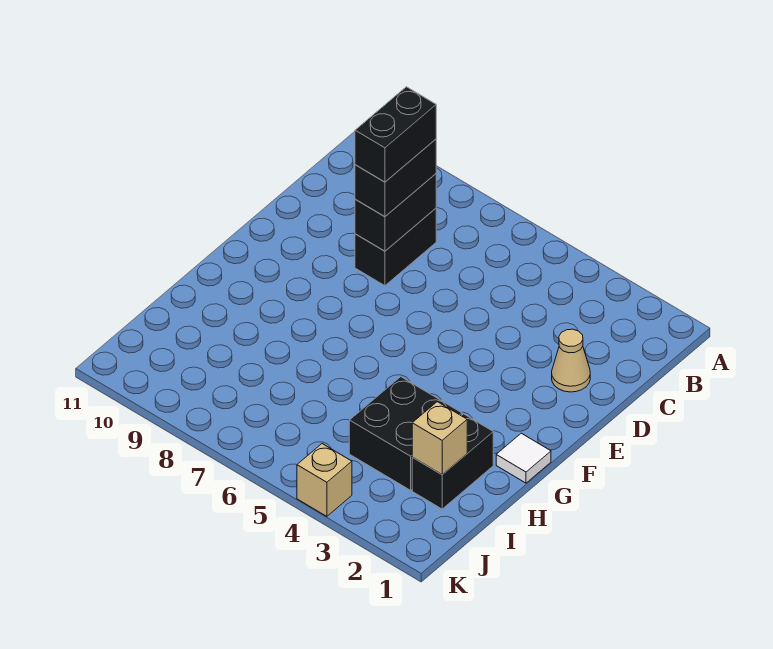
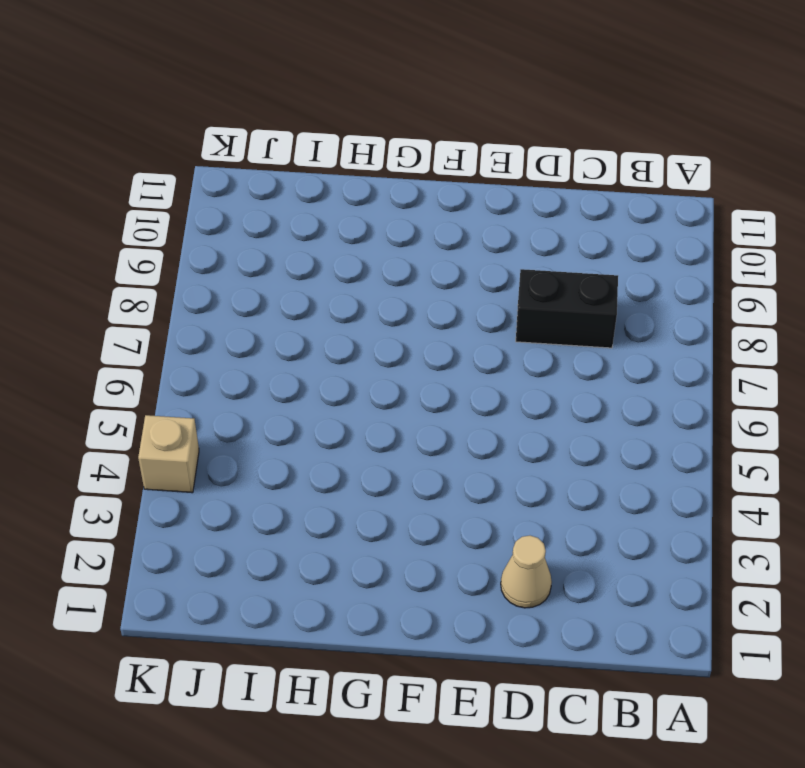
none -> white tile G1 level 1
none -> black brick H2:I2 level 1

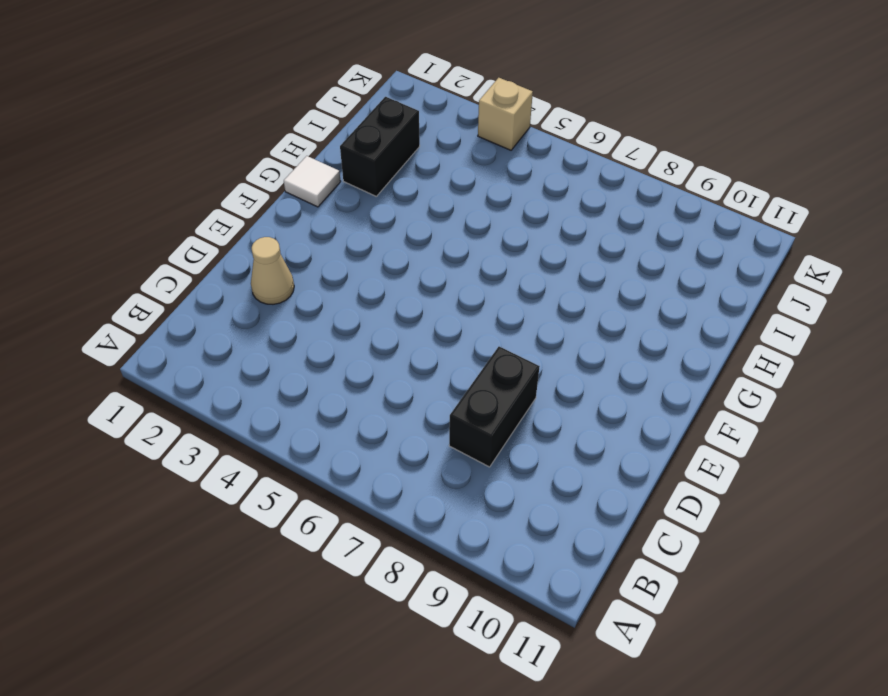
none -> black brick H3:I4 level 1
none -> black brick C8:D8 level 2

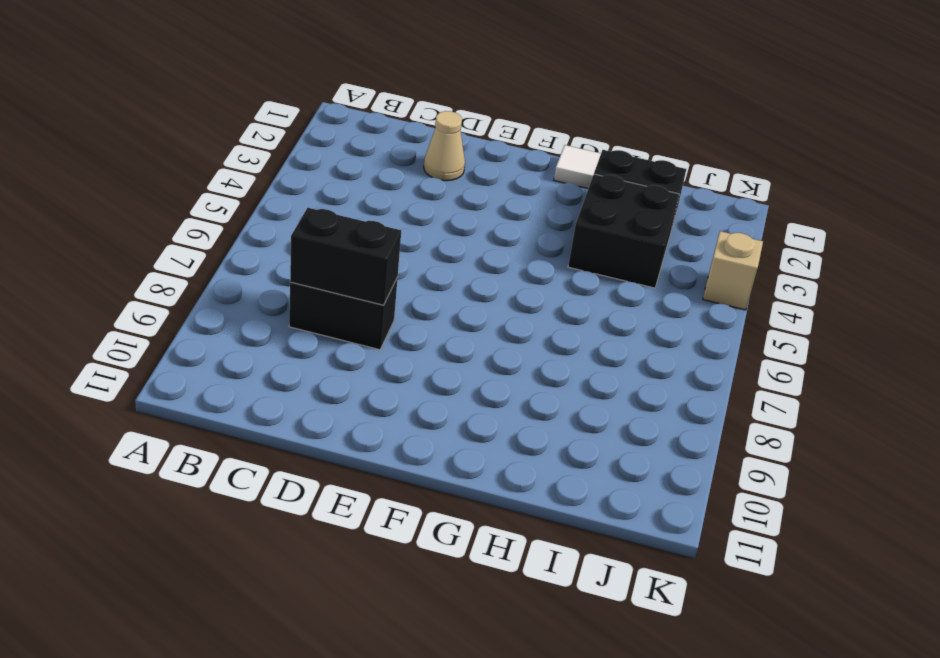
none -> tan brick I2 level 2
none -> black brick C8:D8 level 3

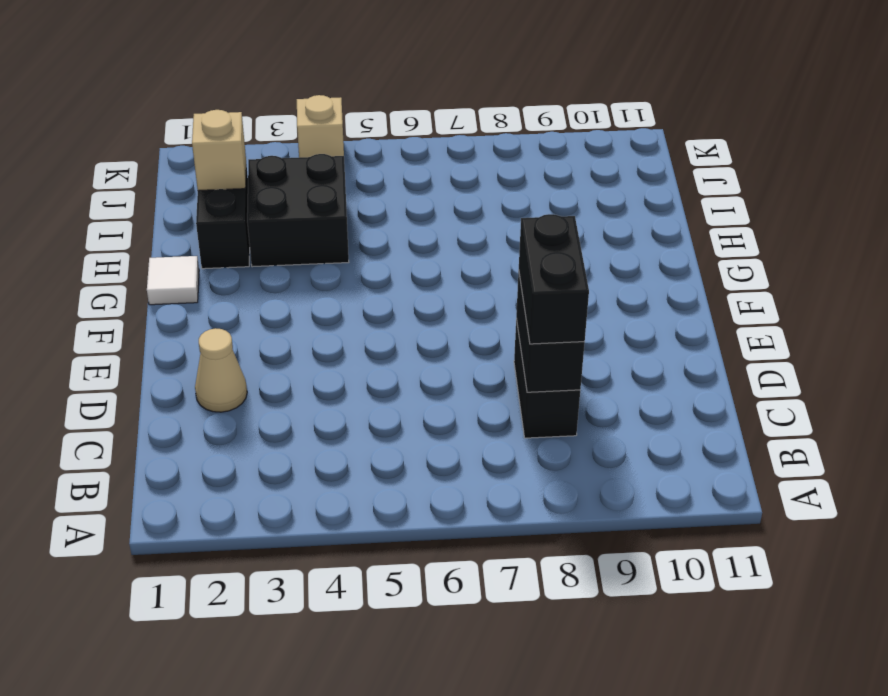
none -> black brick C8:D8 level 4

